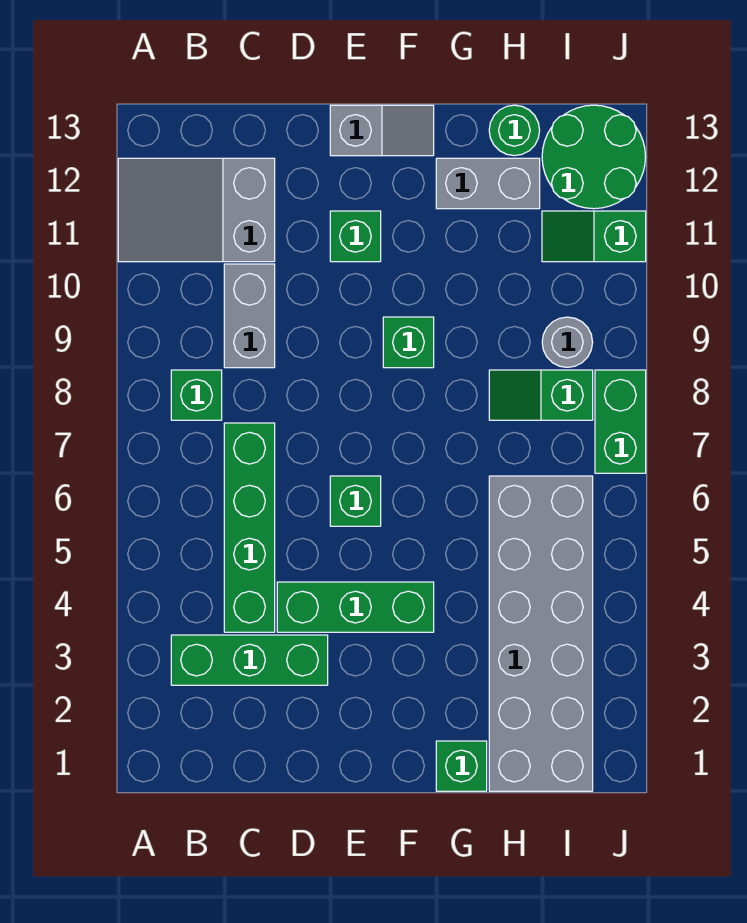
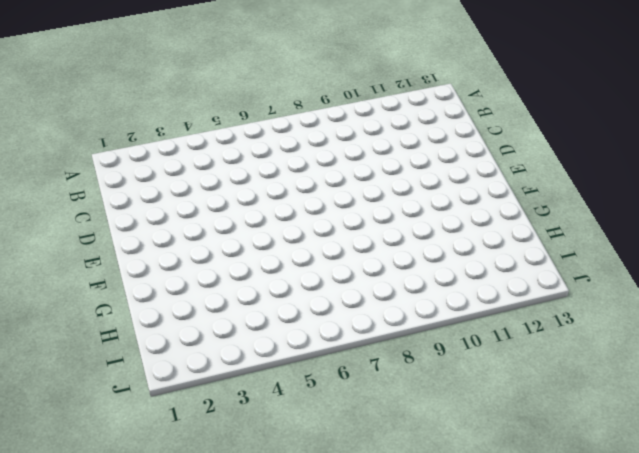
none -> grey slope A11:C12 level 1 top C
none -> green brick B3:D3 level 1
none -> green brick B8 level 1

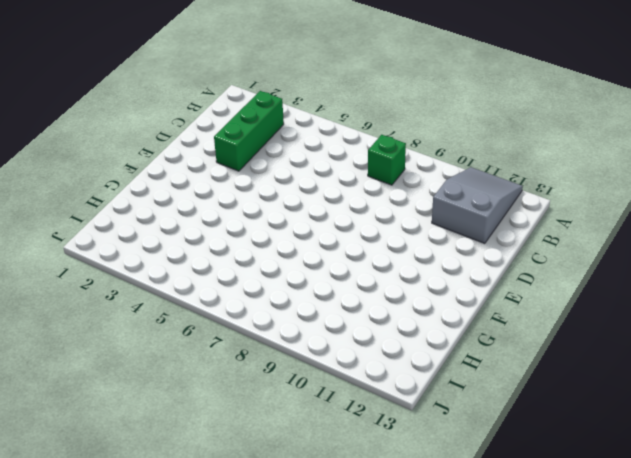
none -> green brick C4:C7 level 1
none -> grey brick C9:C10 level 1
none -> green brick D4:F4 level 1

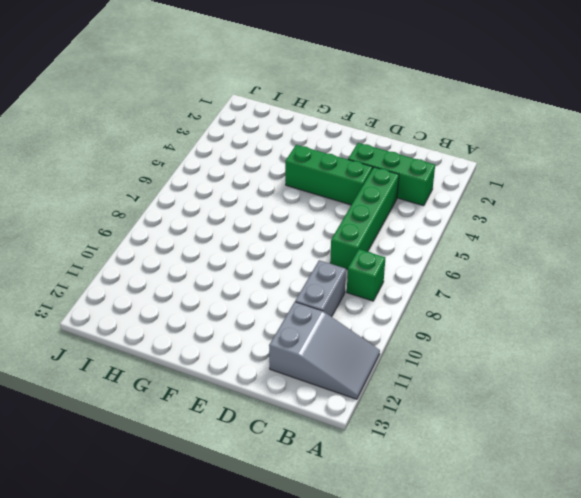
none -> green brick E6 level 1
none -> green brick E11 level 1
none -> grey slope E13:F13 level 1 top E

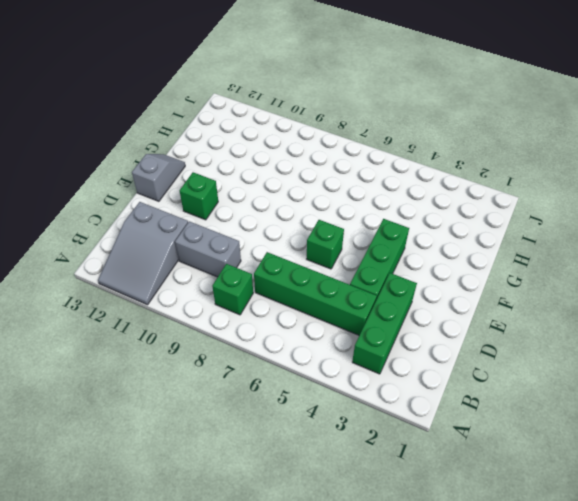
none -> green brick F9 level 1
none -> green brick G1 level 1
none -> grey brick G12:H12 level 1

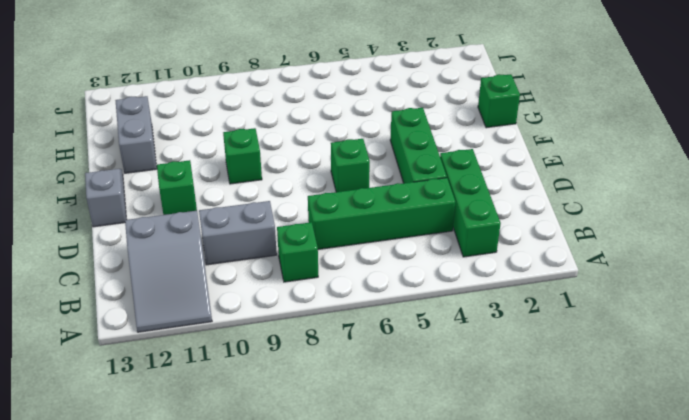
none -> grey brick H1:I6 level 1
none -> green slope H8:I8 level 1 top I
none -> green round brick H13 level 1

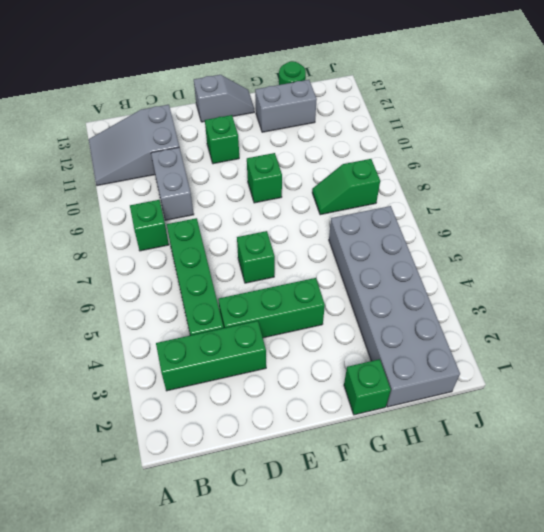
none -> grey round brick I9 level 1
none -> green slope I11:J11 level 1 top J
none -> green round brick I12:J13 level 1

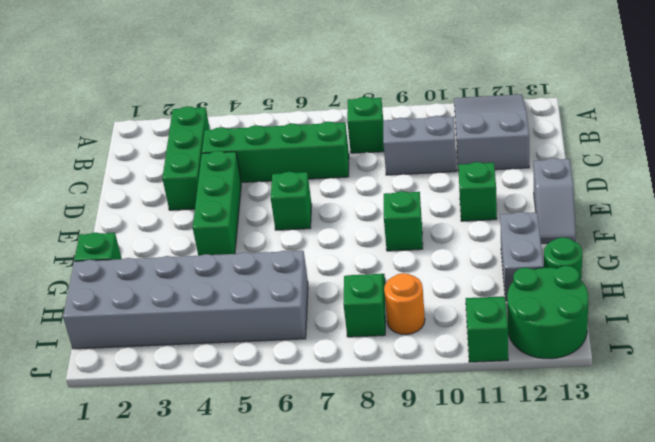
orange round brick I9 level 1 -> grey round brick I9 level 1
none -> green brick J7:J8 level 1

